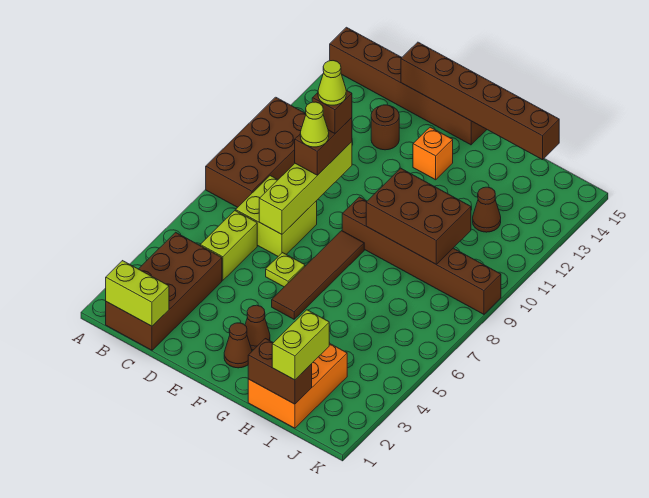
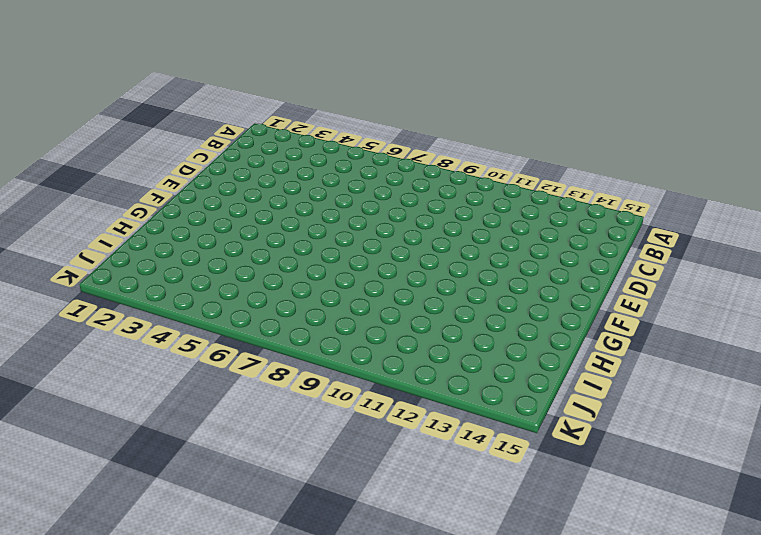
none -> brown brick A8:B11 level 1
none -> brown brick A15:F15 level 1
none -> brown brick B1:C4 level 1

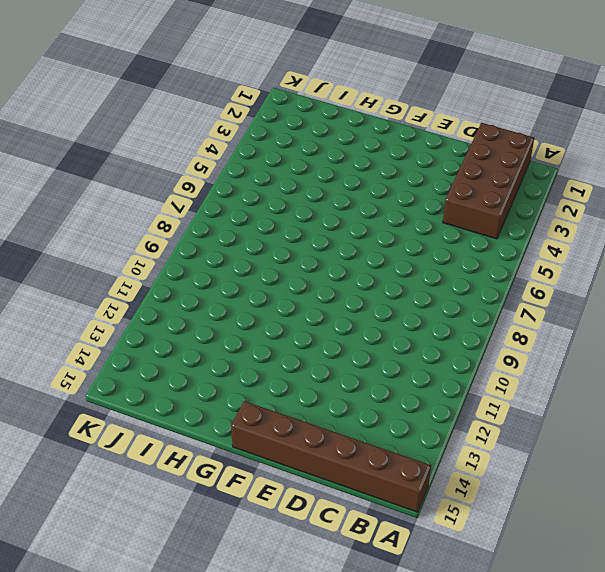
none -> brown brick A8:B11 level 1
none -> lime brick C5:C6 level 1
none -> lime brick C7:D8 level 1

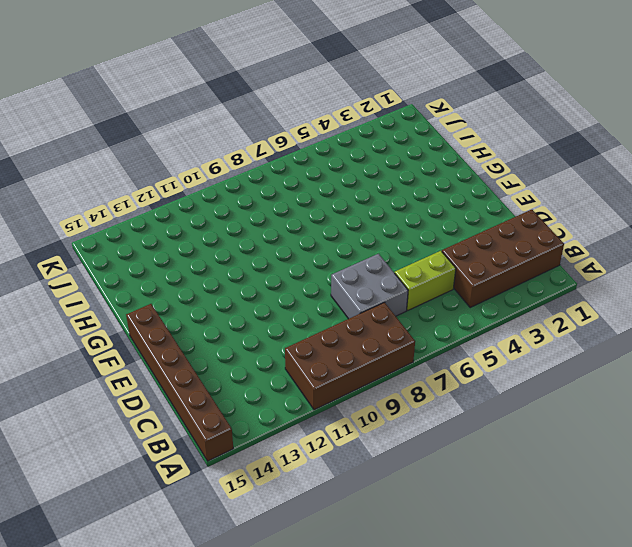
grey brick C7:D8 level 1 -> lime brick C7:D8 level 1
none -> brown round brick D13 level 1
none -> lime plate E6 level 1
none -> brown cone F2 level 1

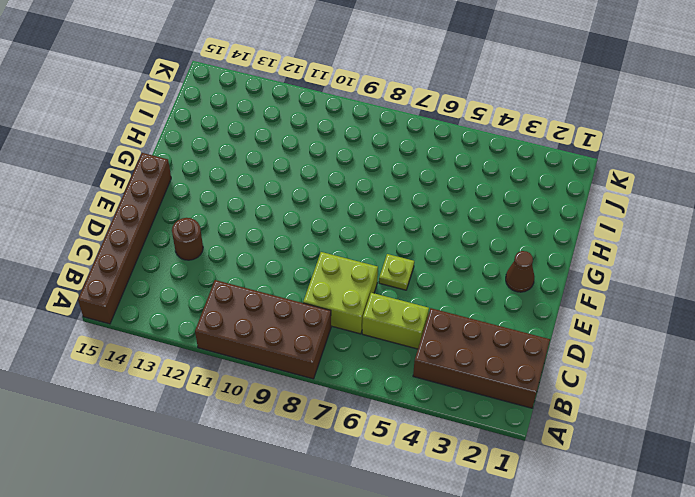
none -> brown cone F3 level 1
none -> brown tile F5:F8 level 1
none -> brown brick F9:K9 level 1

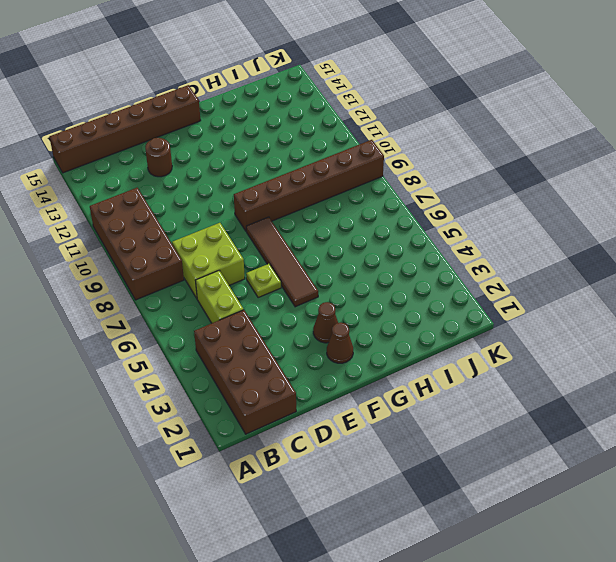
none -> orange brick F13 level 1
none -> orange brick H1:I3 level 1
none -> brown cone I12 level 1

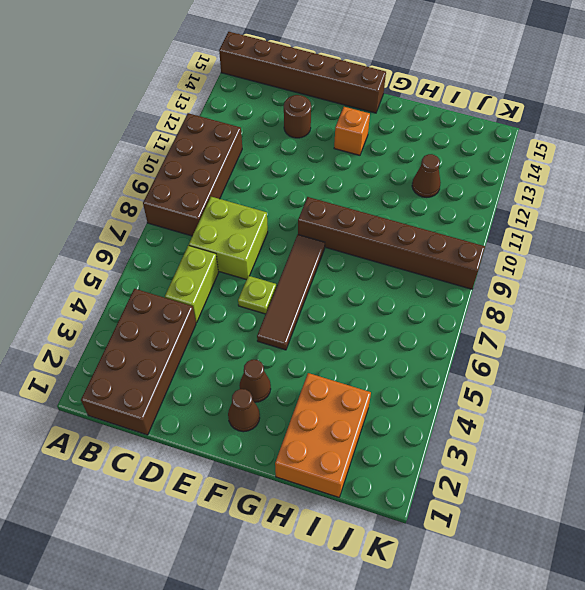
none -> lime brick B1:C1 level 2
none -> lime brick D7:D10 level 2
none -> brown brick D15:I15 level 2

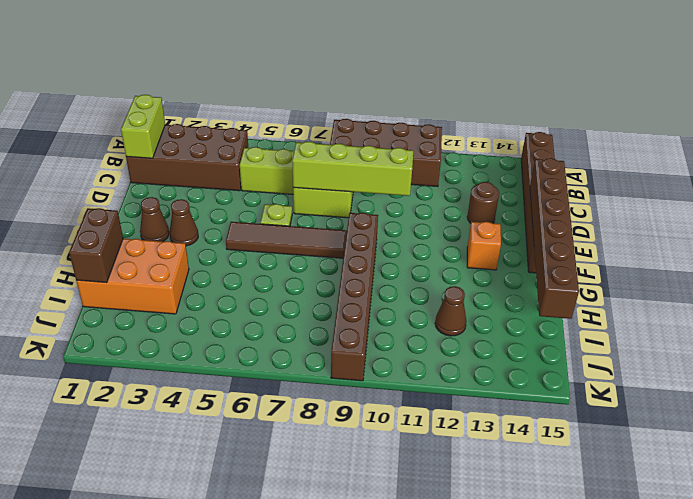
none -> brown brick G9:I10 level 2
none -> brown brick D9:D10 level 3
none -> lime brick I1:I2 level 3

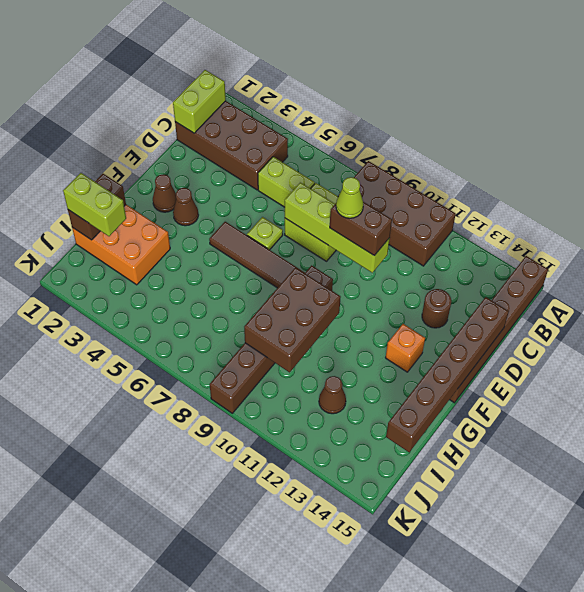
none -> brown brick D10 level 4
none -> lime cone D10 level 5

